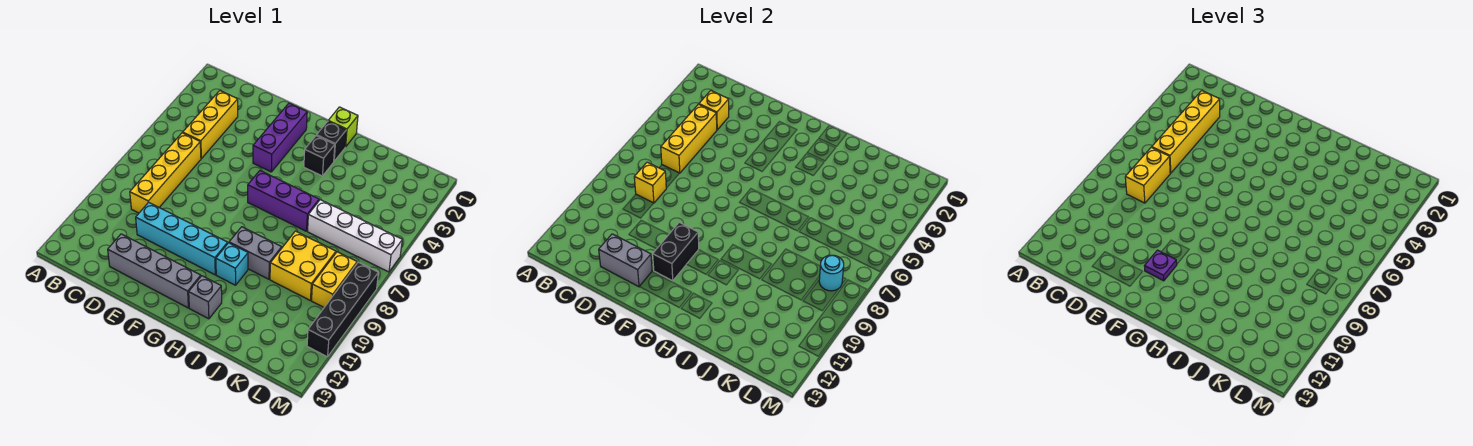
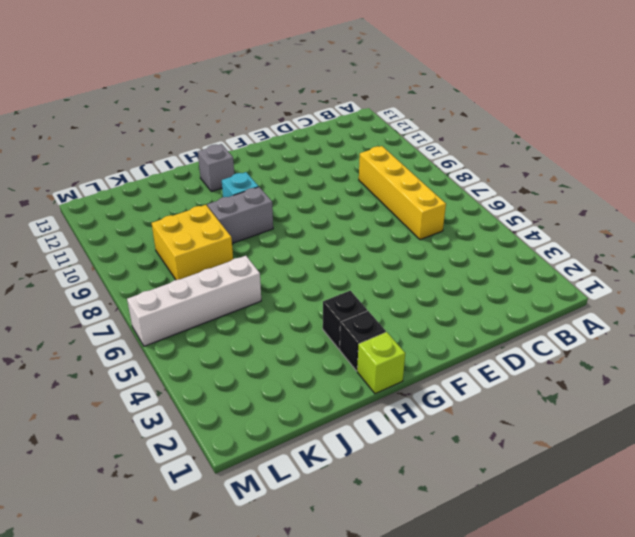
none -> yellow brick C3:C5 level 1
none -> cyan brick D10:G10 level 1
none -> grey brick D12:G12 level 1

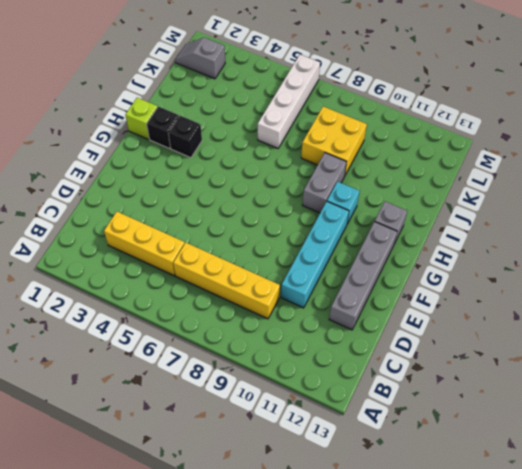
grey slope L1:L2 level 1 top 2 -> none
none -> purple brick F2:F4 level 1
none -> purple brick G6:I6 level 1
none -> yellow brick L8:L9 level 1

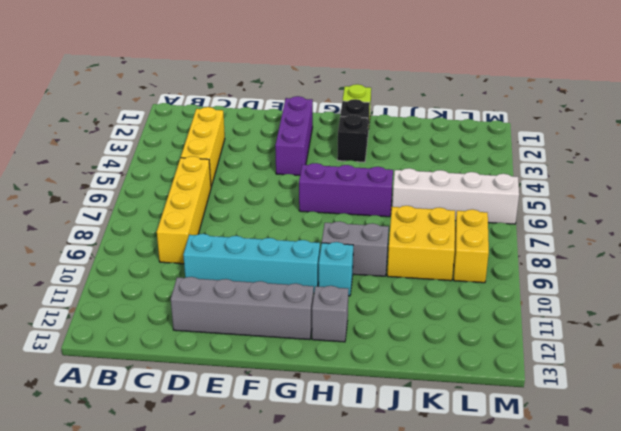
none -> black brick M8:M11 level 1
none -> yellow brick C3 level 2
none -> yellow brick C4:C6 level 2

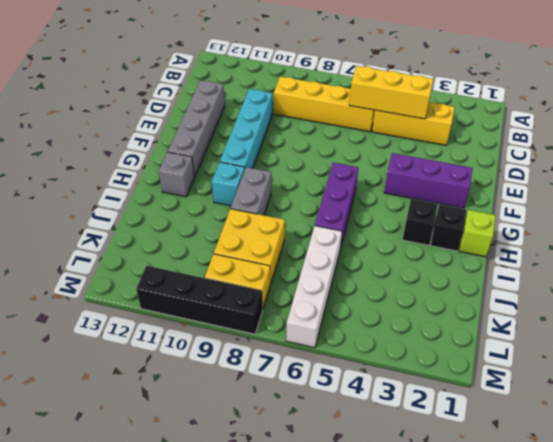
none -> yellow brick C3 level 2
none -> yellow brick C8 level 2
none -> grey brick D12:E12 level 2

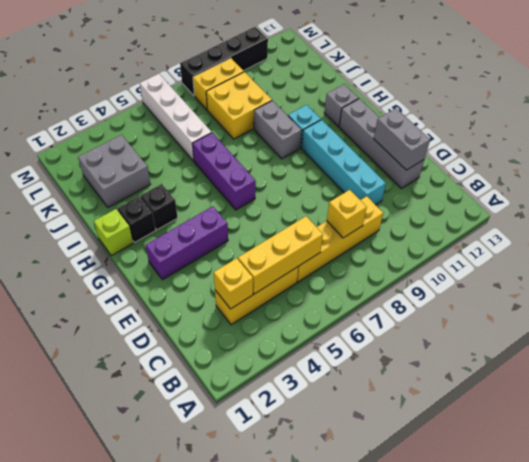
grey brick J2:K3 level 1 -> none
none -> black brick F10:F11 level 2
none -> cyan round brick L8 level 2
none -> yellow brick C3:C6 level 3

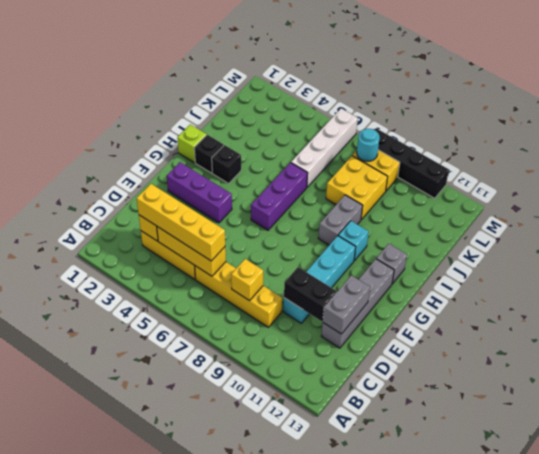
black brick D10:D11 level 2 -> black brick F10:F11 level 2
none -> yellow brick C7:C8 level 3
none -> purple plate F11 level 3

